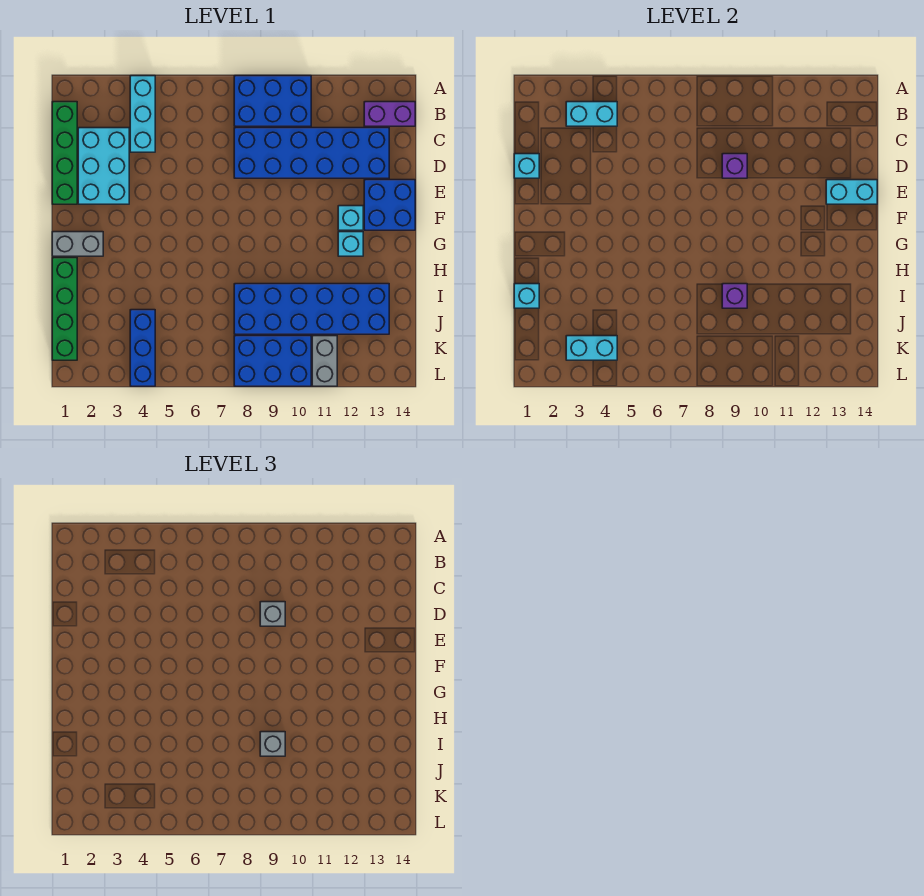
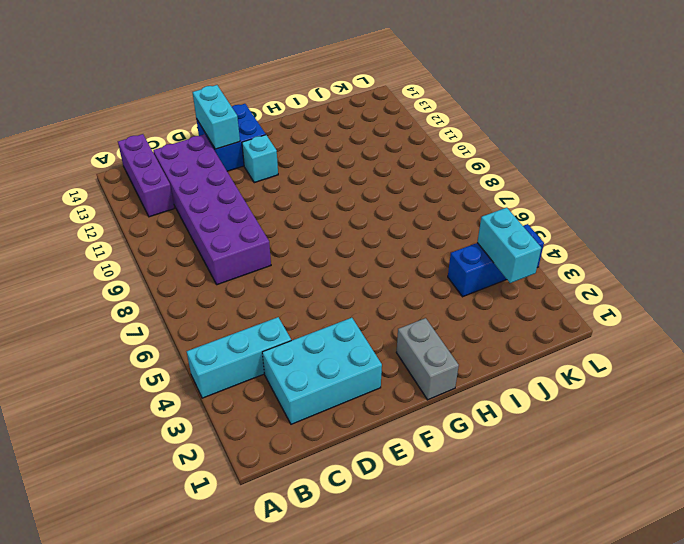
purple brick B12:B14 level 1 -> purple brick B13:B14 level 1
purple brick C8:D13 level 1 -> blue brick C8:D13 level 1
none -> blue brick A8:B10 level 1
none -> green brick B1:E1 level 1
none -> cyan brick G12 level 1

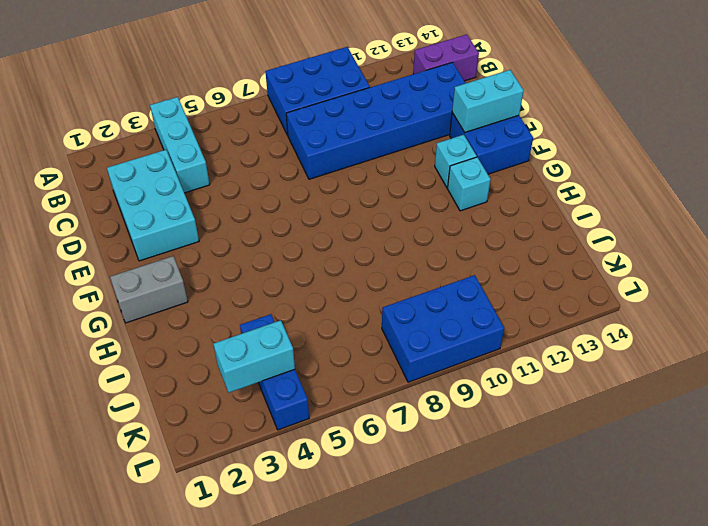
none -> green brick B1:E1 level 1
none -> green brick H1:K1 level 1
none -> blue brick I8:J13 level 1

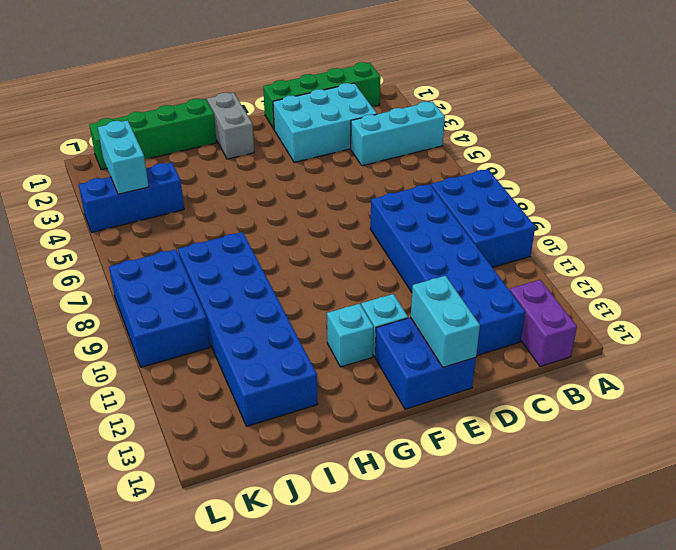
none -> grey brick K11:L11 level 1
none -> cyan brick B3:B4 level 2
none -> cyan brick D1 level 2

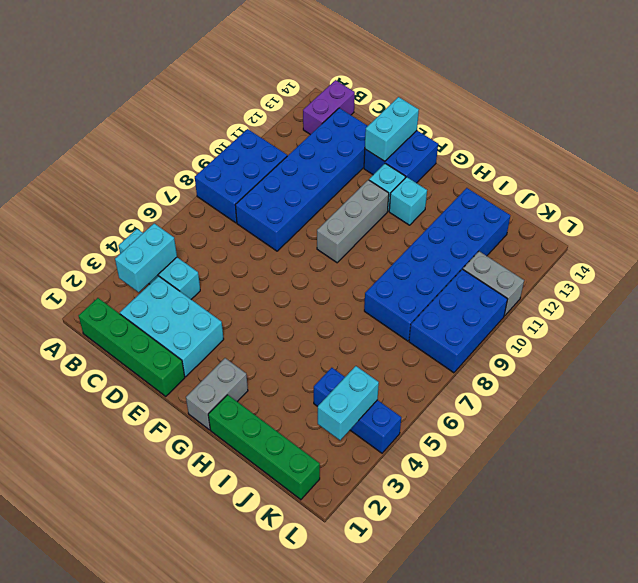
grey brick F9:F11 level 1 -> none
none -> cyan brick D1 level 2
none -> purple brick D9 level 2
none -> cyan brick I1 level 2

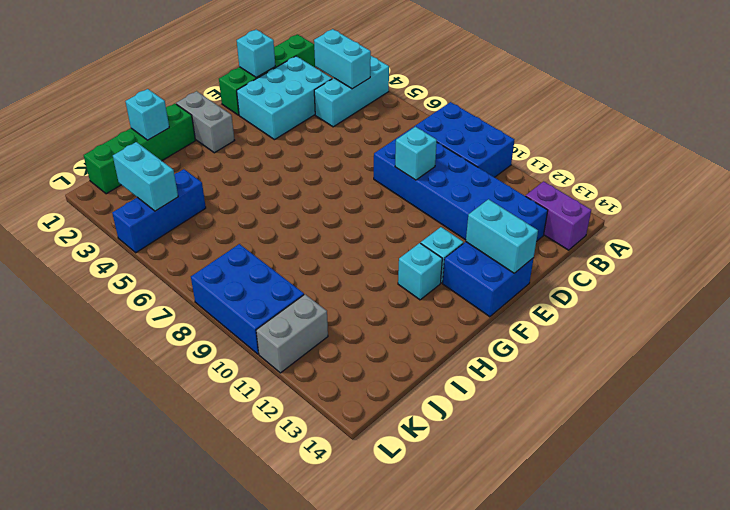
cyan brick D9 level 2 -> purple brick D9 level 2
none -> blue brick I8:J13 level 1
none -> purple brick I9 level 2
none -> grey brick D9 level 3

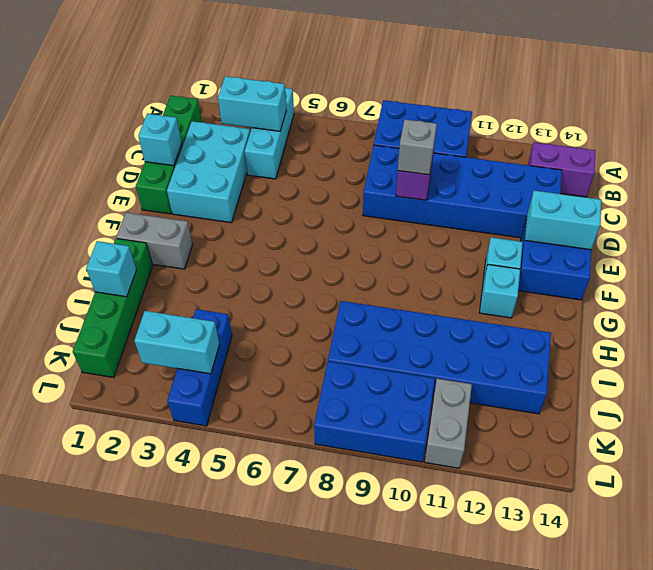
none -> purple brick I9 level 2
none -> grey brick I9 level 3

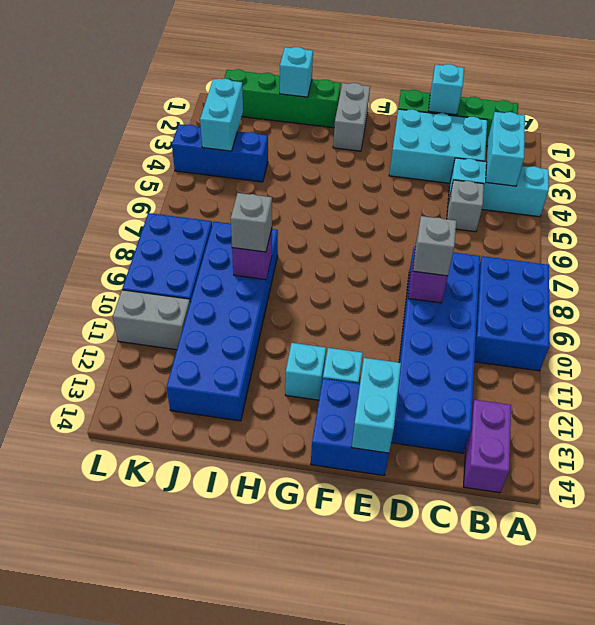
grey brick C5 level 1 -> none

